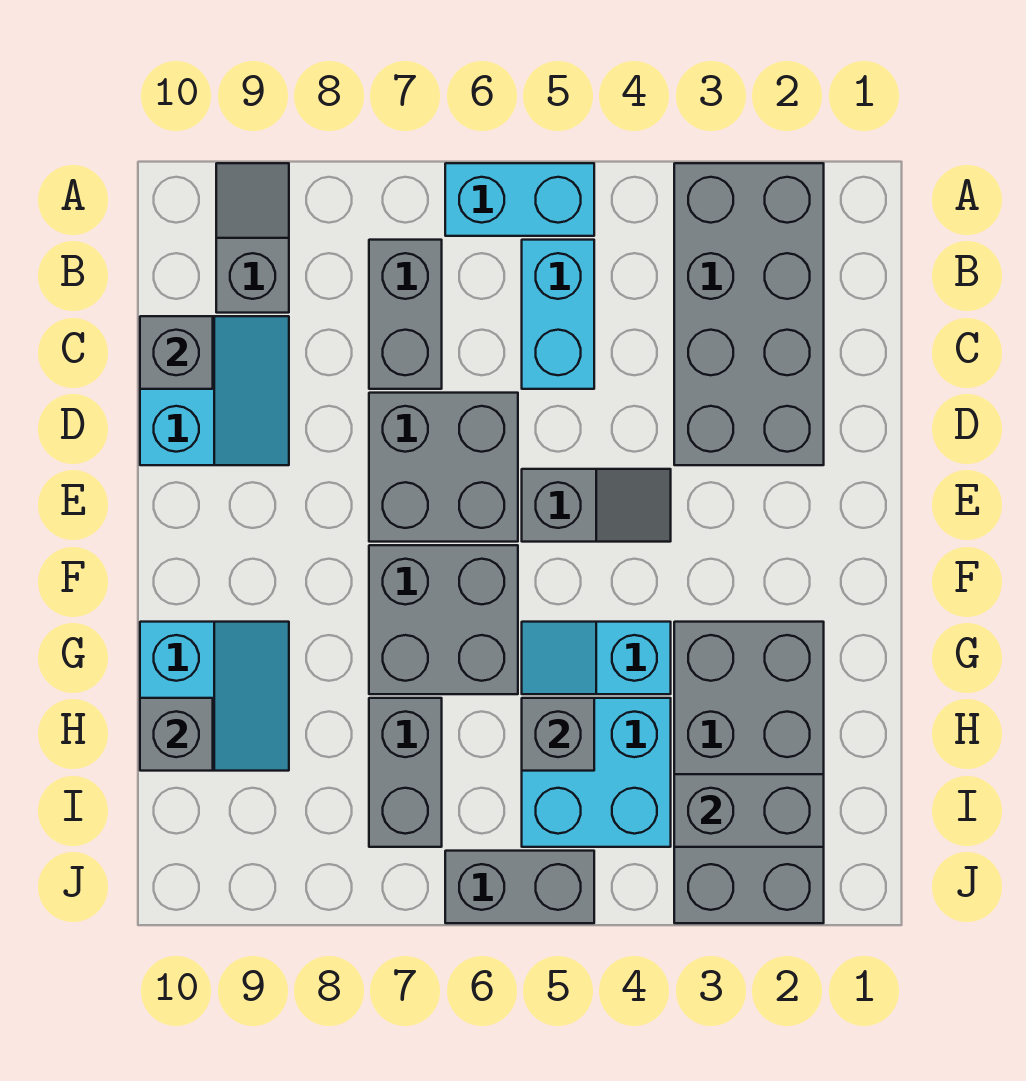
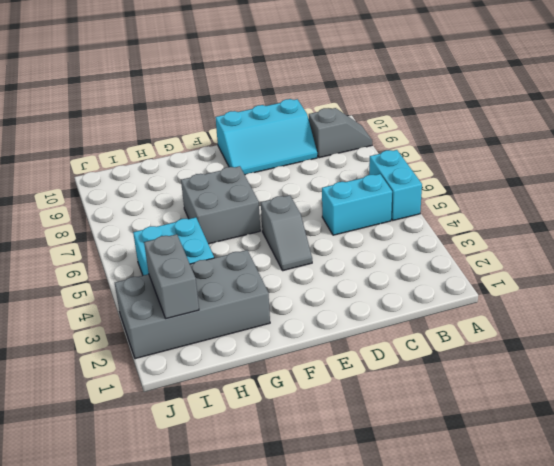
cyan slope C9:E10 level 1 top 10 -> cyan slope C9:D10 level 1 top 10
none -> grey brick A2:D3 level 1
none -> grey brick B7:C7 level 1
none -> grey brick D6:E7 level 1

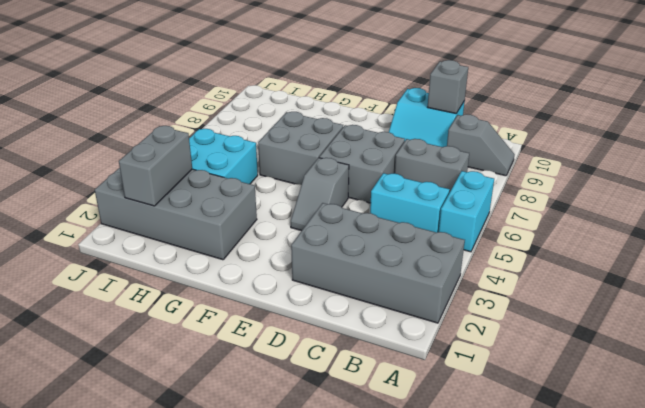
none -> cyan slope G4:G5 level 1 top 4
none -> cyan slope G9:H10 level 1 top 10
none -> grey brick H7:I7 level 1

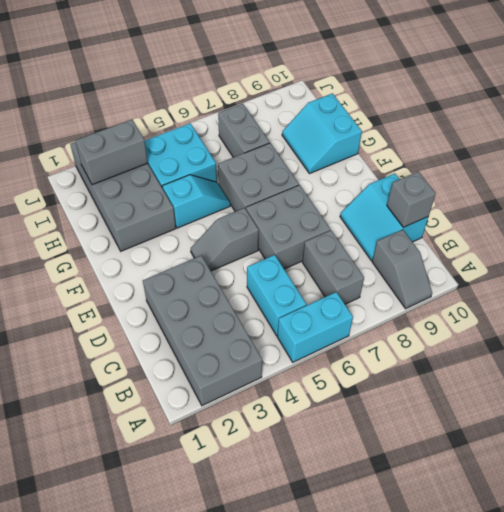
none -> grey brick J5:J6 level 1
none -> grey brick H5 level 2
none -> grey brick H10 level 2

